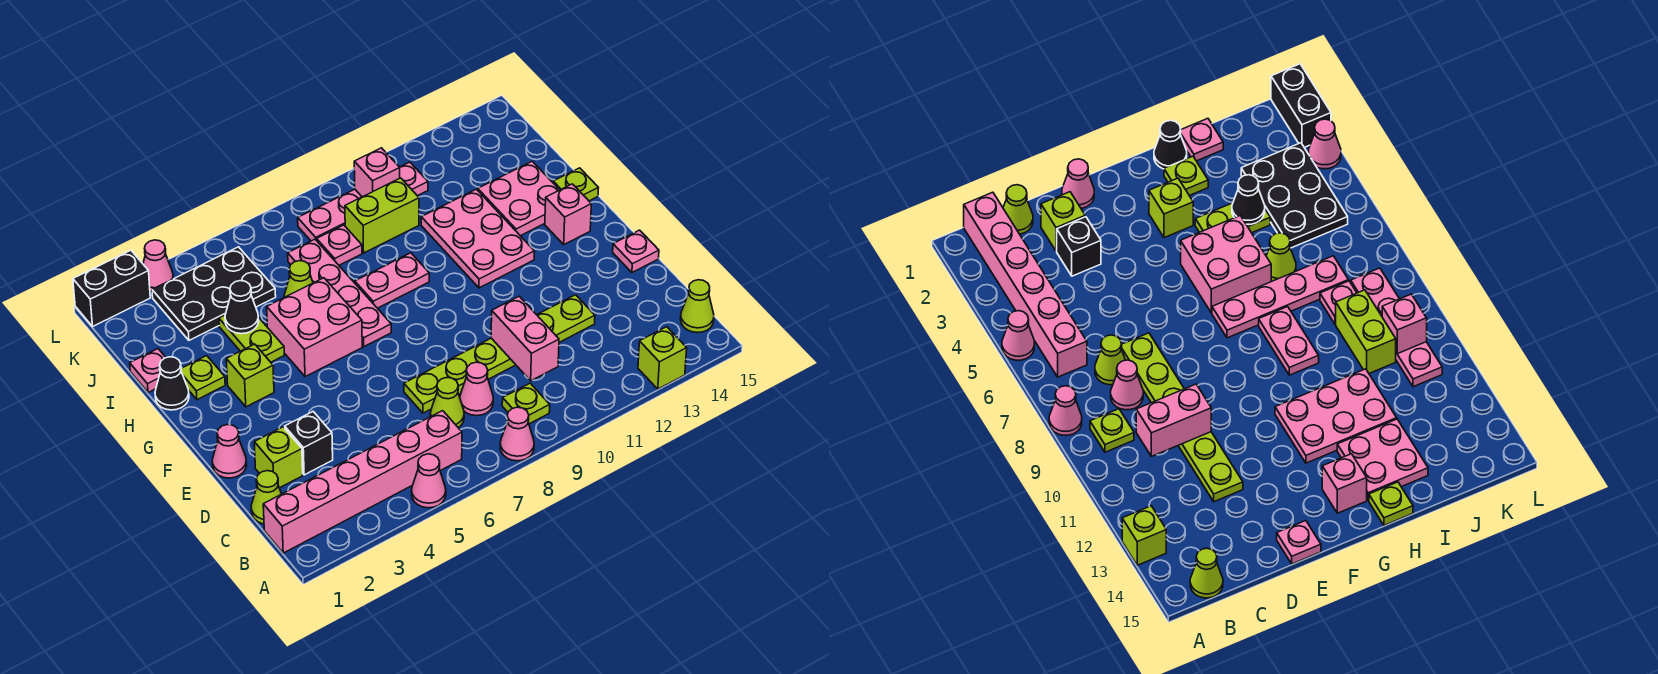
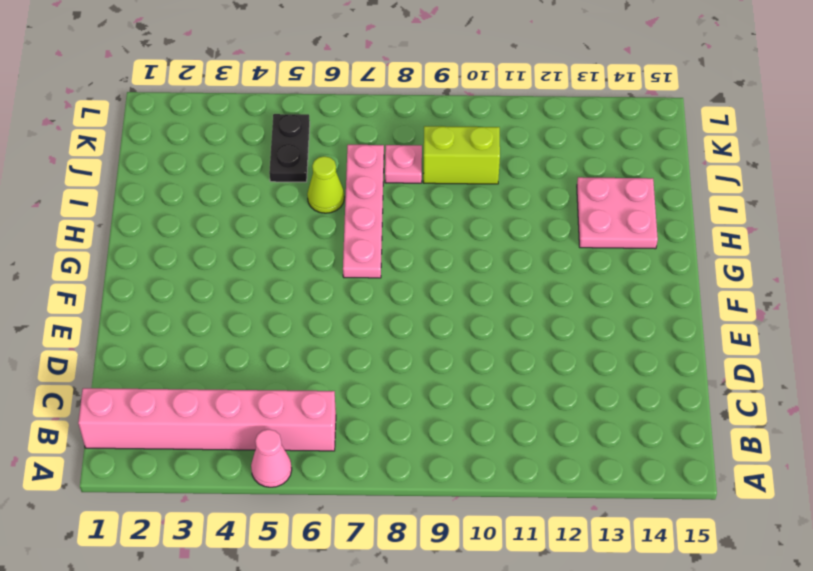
black plate J5:K5 level 1 -> black plate J3:K5 level 1
none -> pink cone A8 level 1
none -> lime brick A13 level 1
none -> lime plate B9 level 1
none -> lime cone B15 level 1

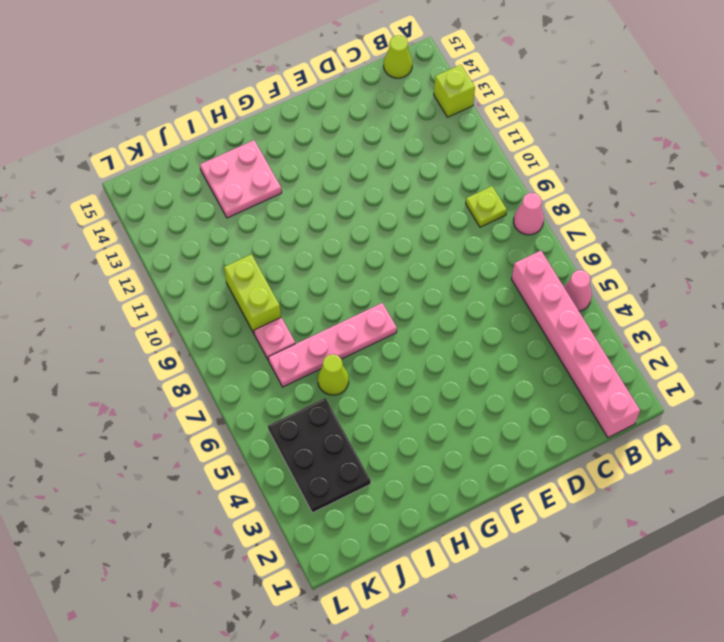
none -> lime cone C1 level 1
none -> lime cone C7 level 1
none -> pink cone C8 level 1
none -> lime brick D2 level 1

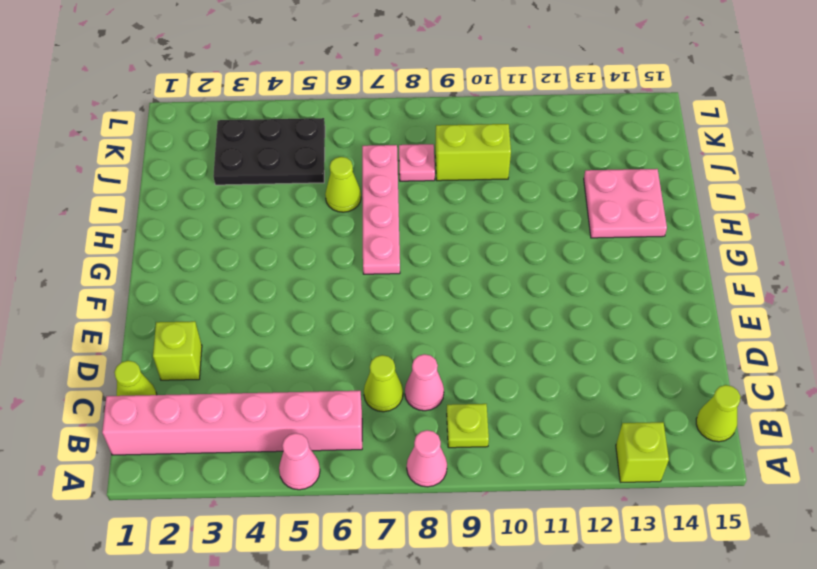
none -> black brick D3 level 1
none -> lime plate D7:D12 level 1
none -> pink cone E1 level 1
none -> pink plate E15 level 1

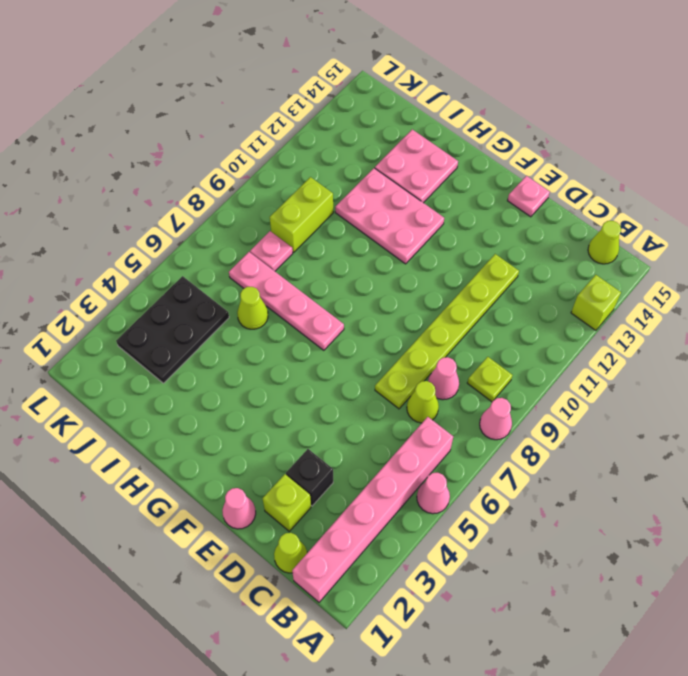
none -> lime brick G3 level 1
none -> pink brick G5:H6 level 1
none -> pink brick G14 level 1
none -> black cone H1 level 1

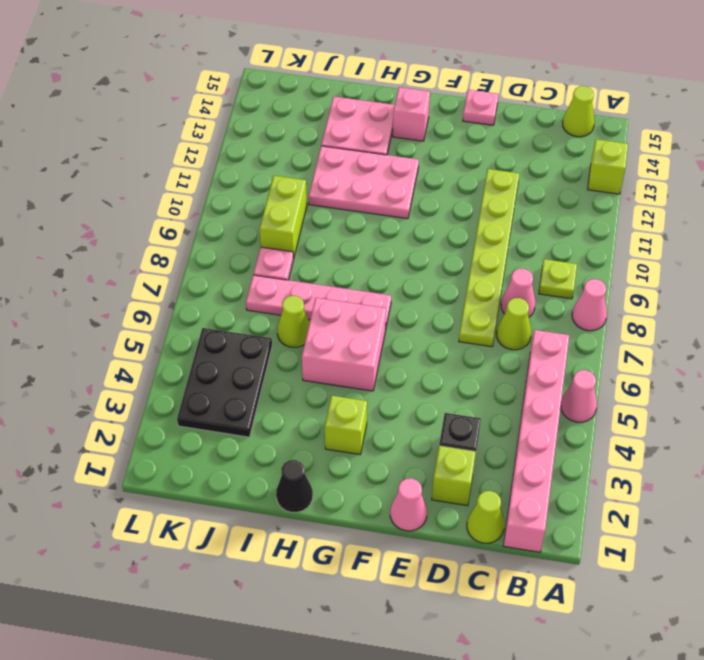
none -> lime plate H2 level 1
none -> lime plate H4:I4 level 1
none -> pink plate H8:H9 level 1
none -> lime plate H15 level 1

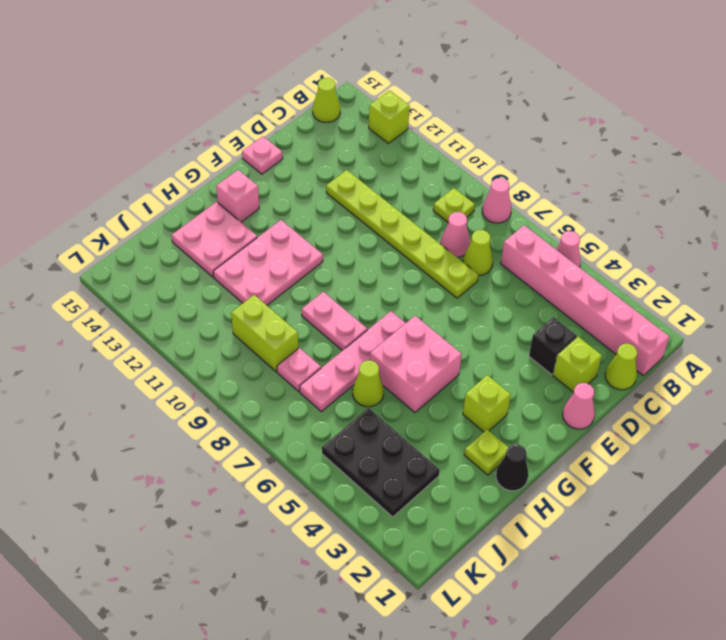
none -> lime plate H4:I4 level 1
none -> lime plate H15 level 1
none -> pink plate I1 level 1
none -> pink plate K8:K11 level 1

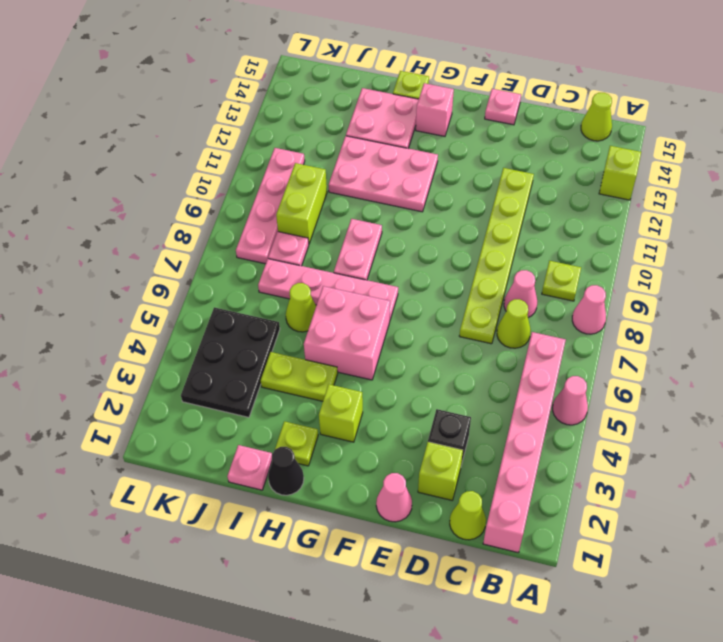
none -> black brick L1:L2 level 1
none -> pink cone L3 level 1
none -> pink brick C10:D10 level 2
none -> black cone I4 level 2

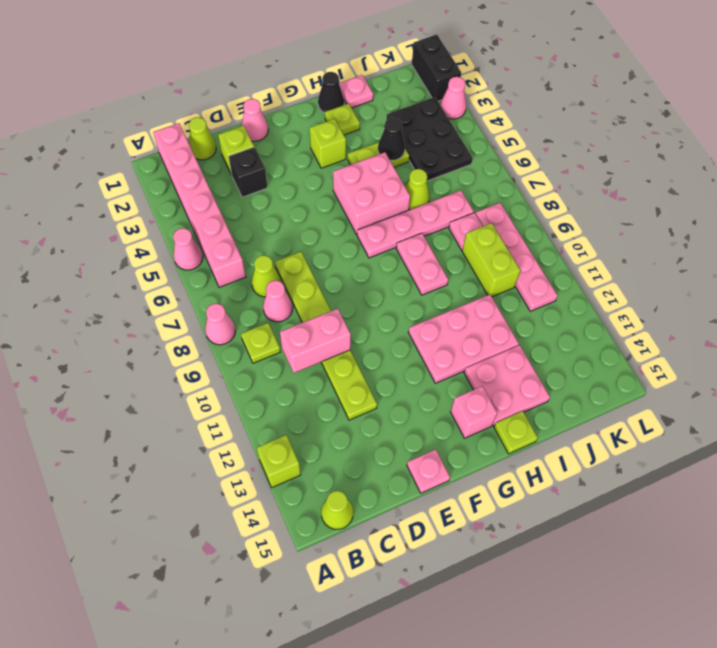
none -> pink brick K10 level 2

